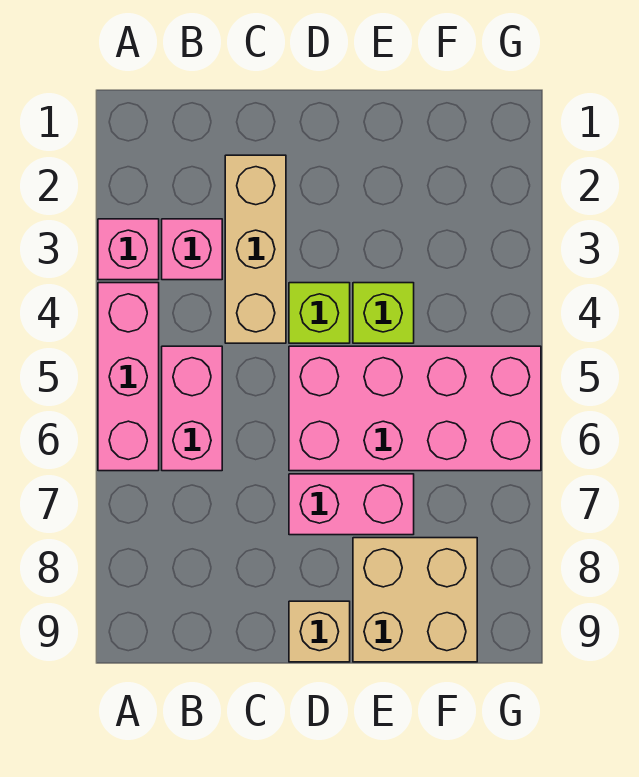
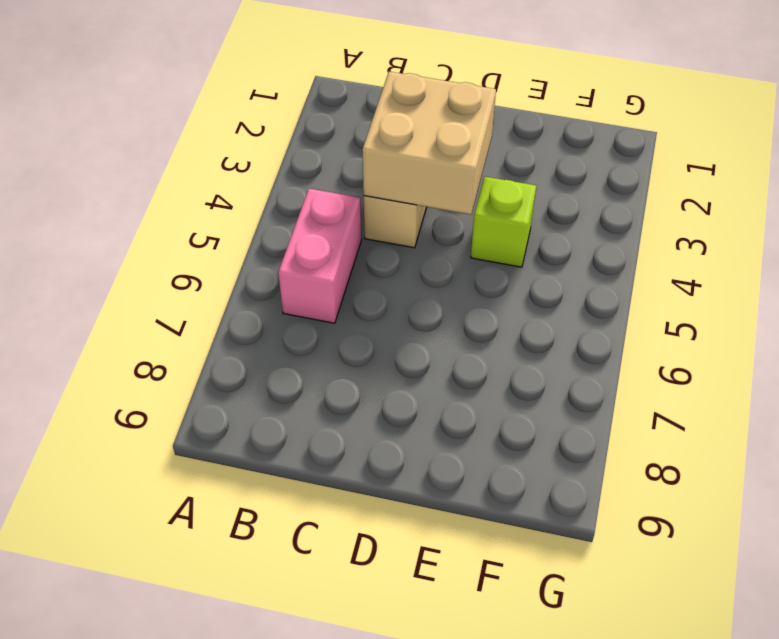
tan brick C3:D4 level 2 -> tan brick E8:F9 level 1
none -> pink brick A3 level 1
none -> pink brick A4:A6 level 1

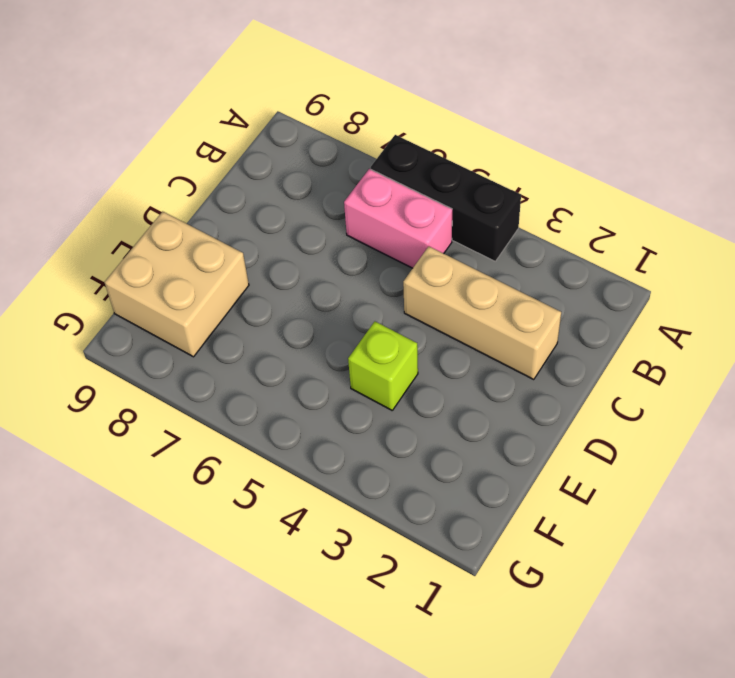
black brick A4:A6 level 1 -> pink brick A4:A6 level 1
none -> pink brick A3 level 1
none -> pink brick B3 level 1

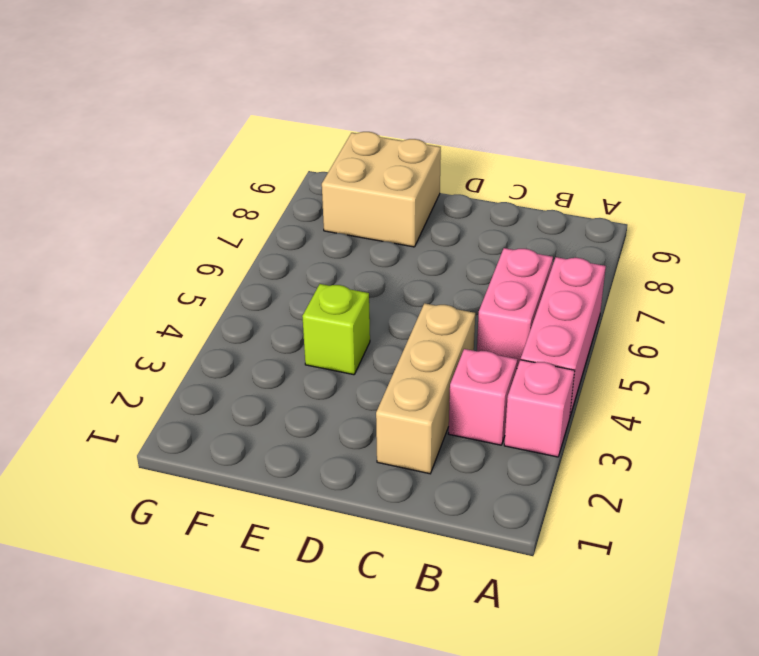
none -> lime brick D4 level 1
none -> pink brick D5:G6 level 1

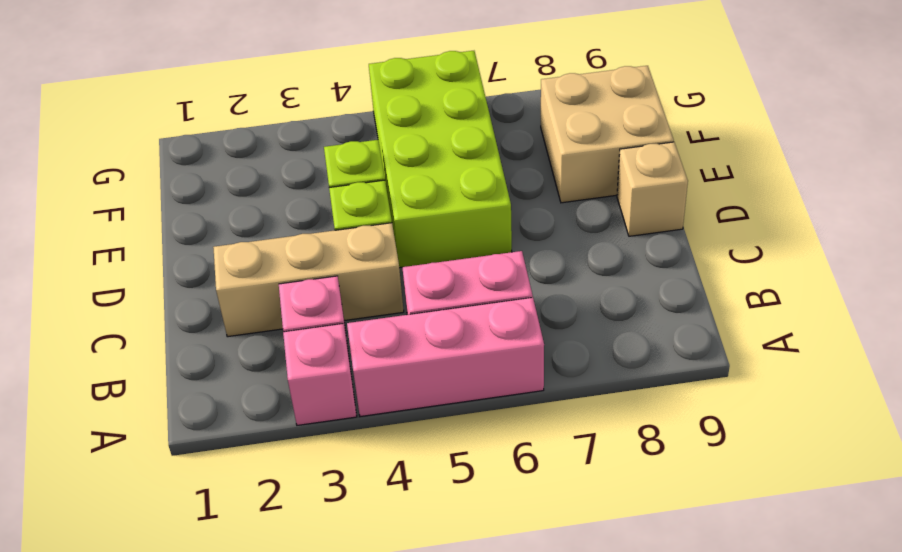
lime brick D5:G6 level 1 -> pink brick D5:G6 level 1
none -> pink brick D7:E7 level 1

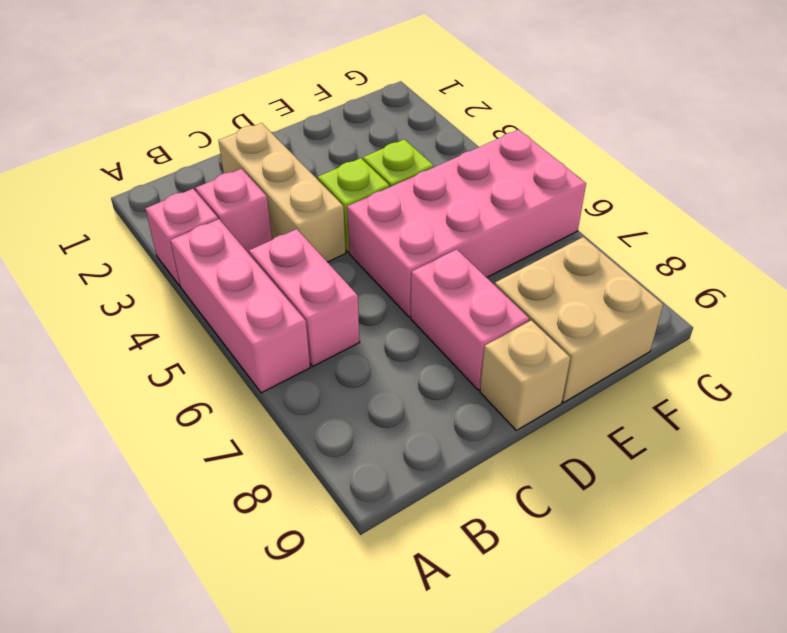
pink brick D7:D8 level 1 -> pink brick D7:E7 level 1

